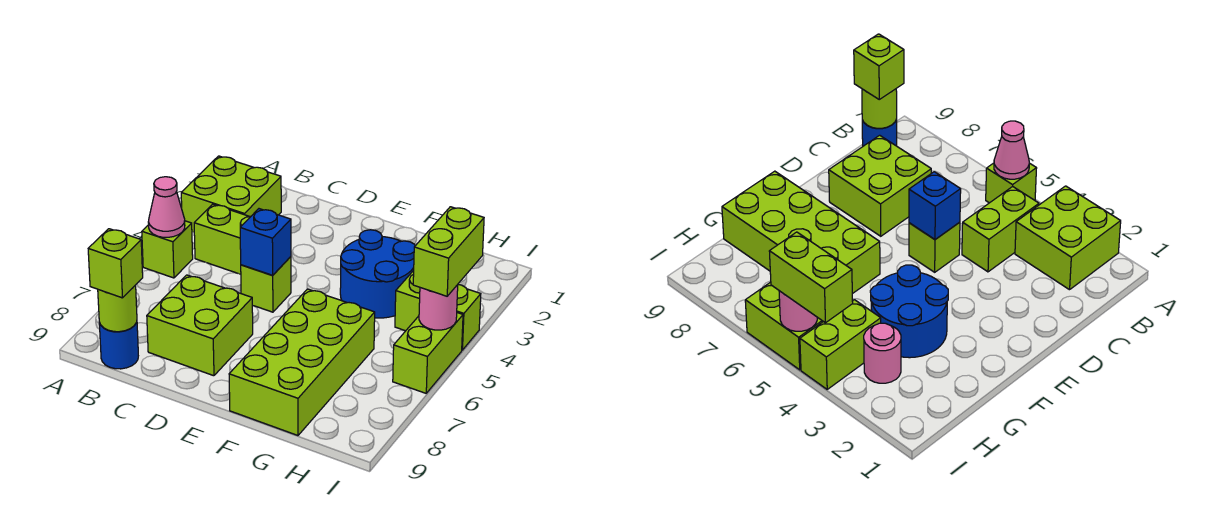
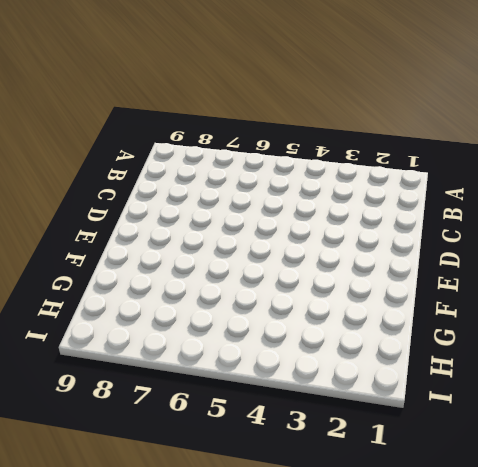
none -> lime brick A2:B3 level 1
none -> lime brick A5 level 1
none -> lime brick B4:C4 level 1

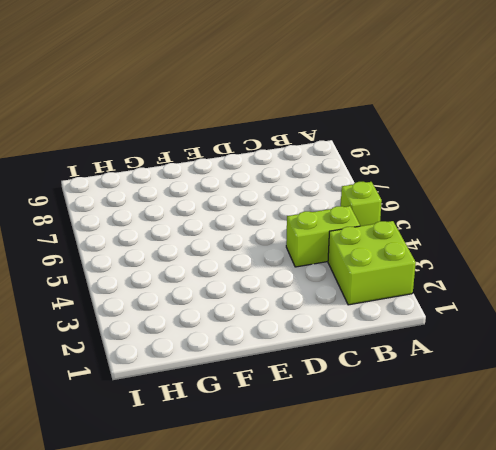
none -> blue round brick B9 level 1
none -> lime brick C7:D8 level 1
none -> lime brick D5 level 1

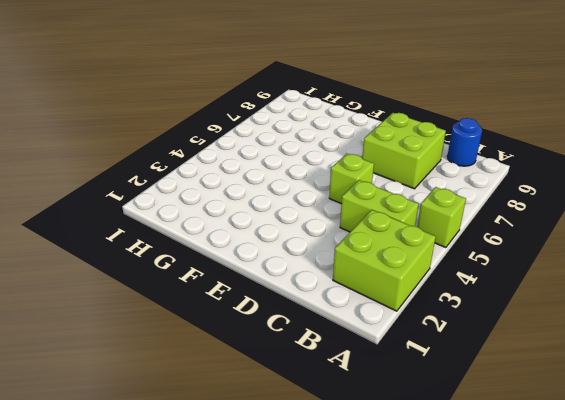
none -> blue round brick F3:G4 level 1
none -> lime brick F6:G9 level 1
none -> pink round brick H3 level 1

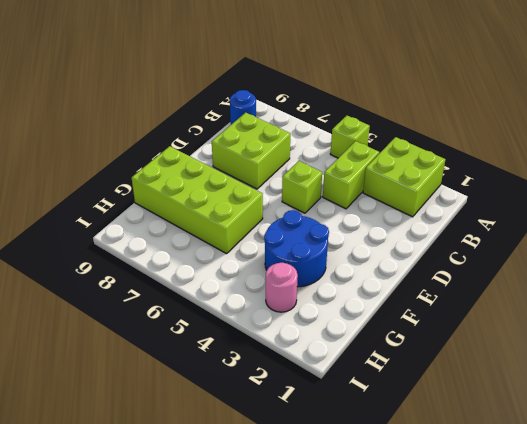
none -> lime brick H4:I4 level 1
none -> lime brick I5:I6 level 1
none -> pink cone A5 level 2

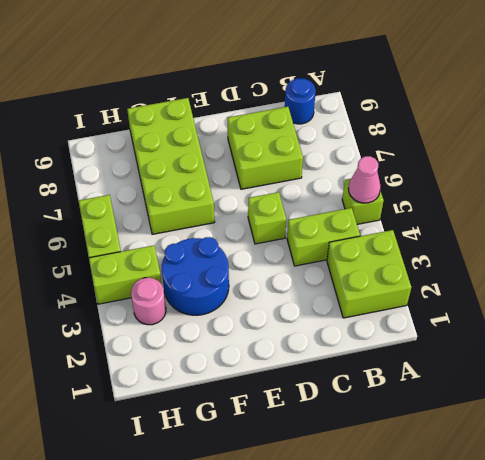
none -> lime round brick B9 level 2
none -> blue brick D5 level 2
none -> pink round brick I5 level 2

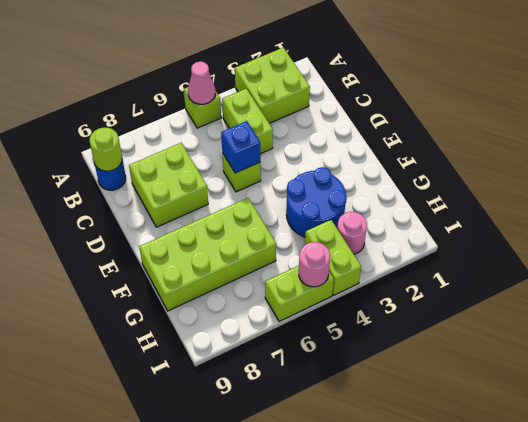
none -> lime brick B9 level 3
none -> lime brick I4:I5 level 3

